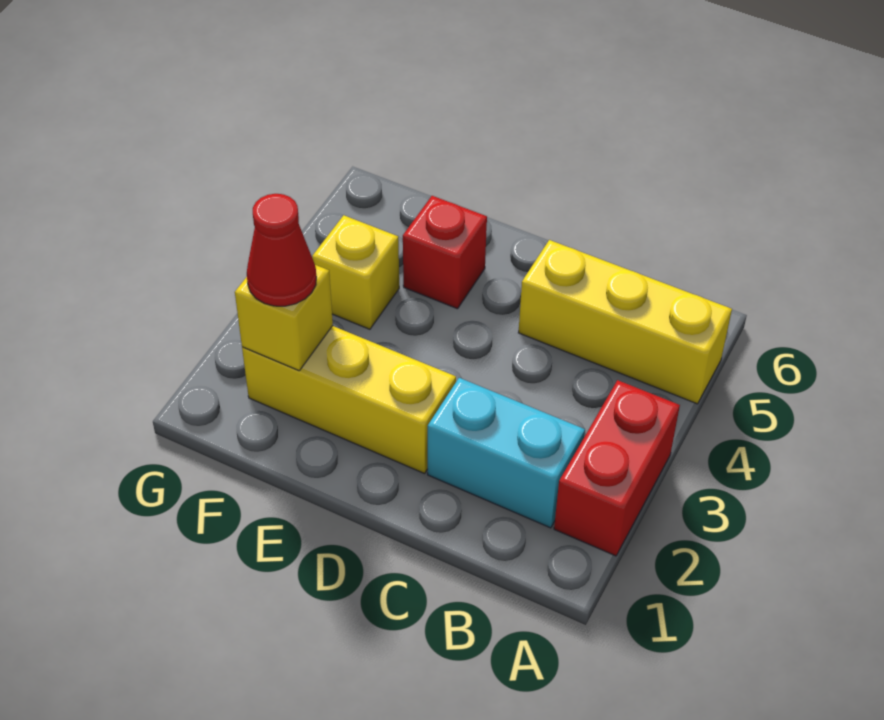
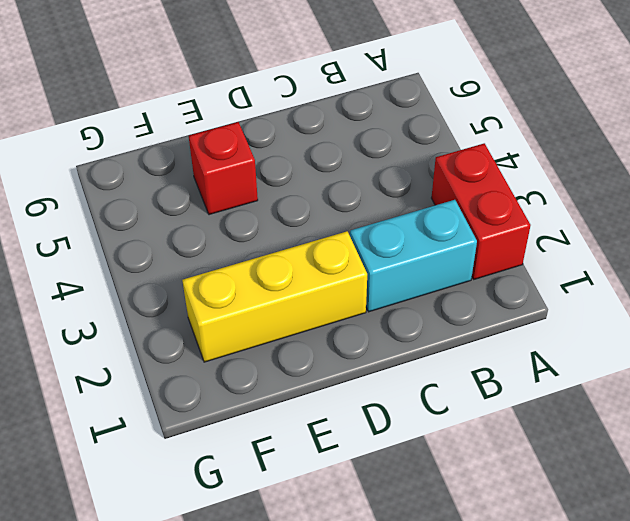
none -> yellow brick A5:C5 level 1
none -> yellow brick F4 level 1

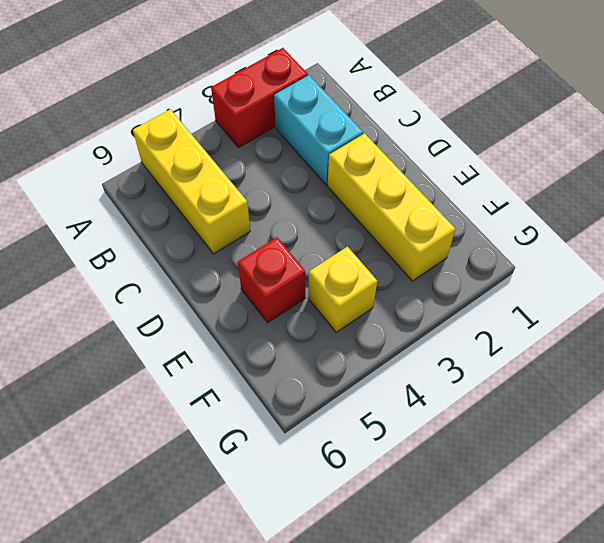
none -> yellow brick F2 level 2
none -> red cone F2 level 3

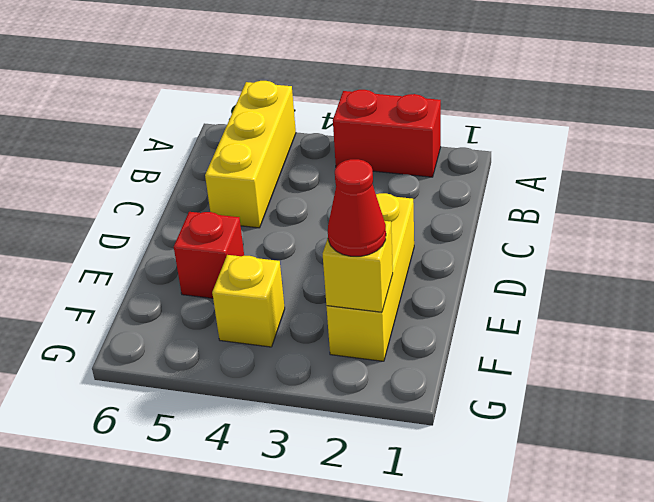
none -> cyan brick B2:C2 level 1

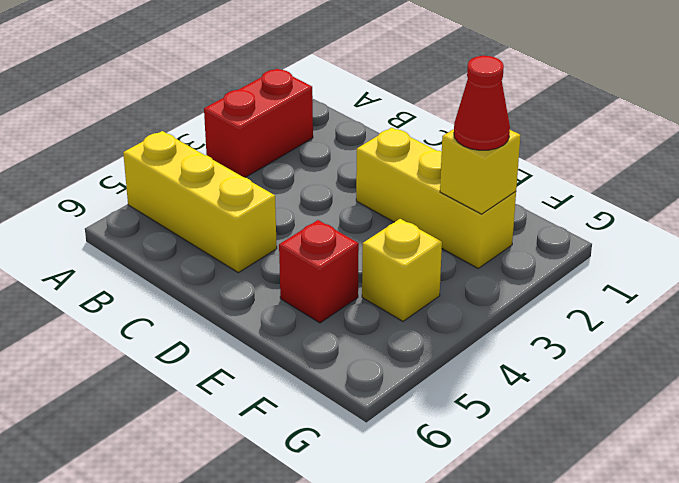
none -> cyan brick B2:C2 level 1

